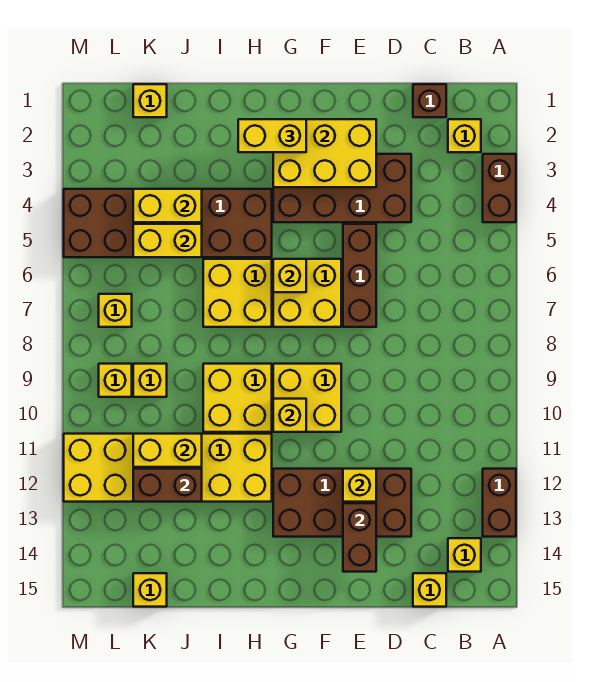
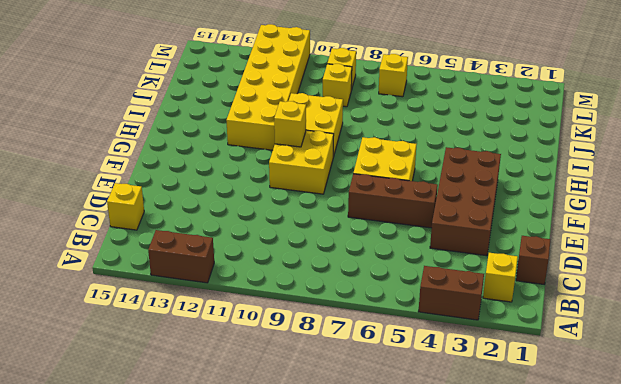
none -> yellow brick B14 level 1
none -> brown brick D12:G13 level 1
none -> brown brick H4:M5 level 1
none -> yellow brick H6:I7 level 1

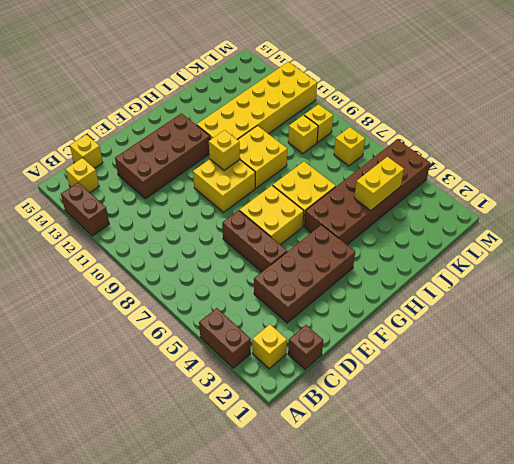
none -> yellow brick K1 level 1
none -> yellow brick K15 level 1
none -> yellow brick E2:G3 level 2
none -> yellow brick E12 level 2

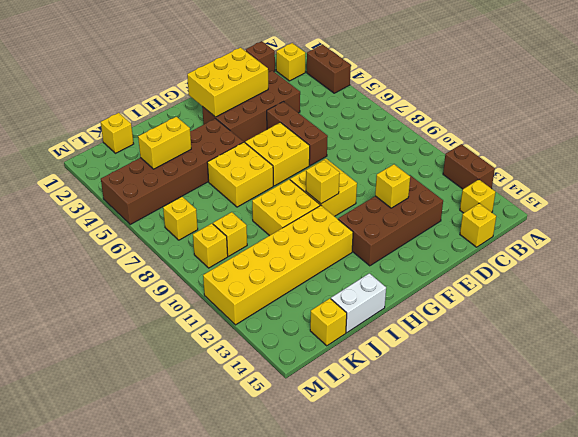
white brick I15:J15 level 1 -> none
none -> brown brick E13:E14 level 2
none -> yellow brick G6 level 2
none -> yellow brick J5:K5 level 2
none -> yellow brick J11:K11 level 2

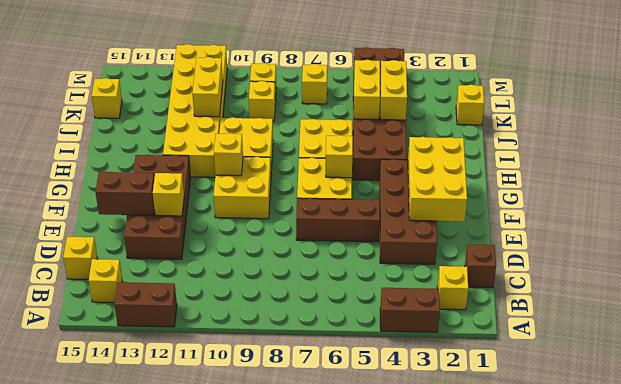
none -> brown brick J12:K12 level 2
none -> yellow brick G2:H2 level 3

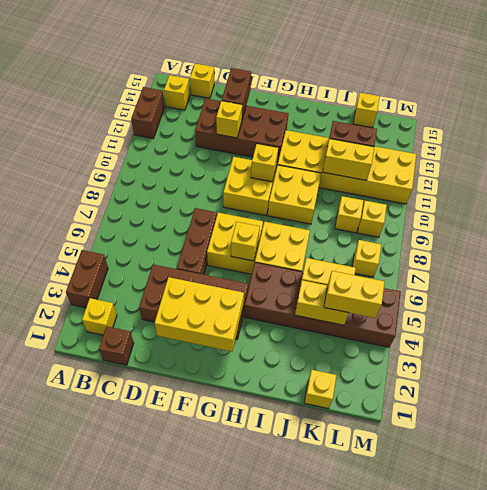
yellow brick K4:L4 level 3 -> yellow brick G2:H2 level 3

